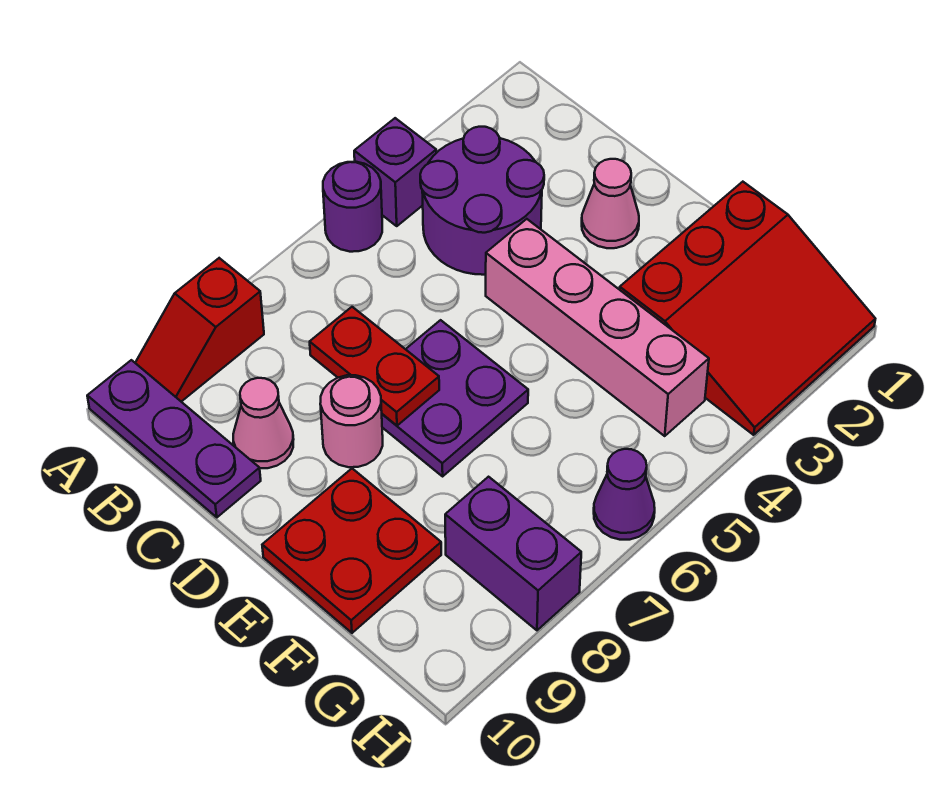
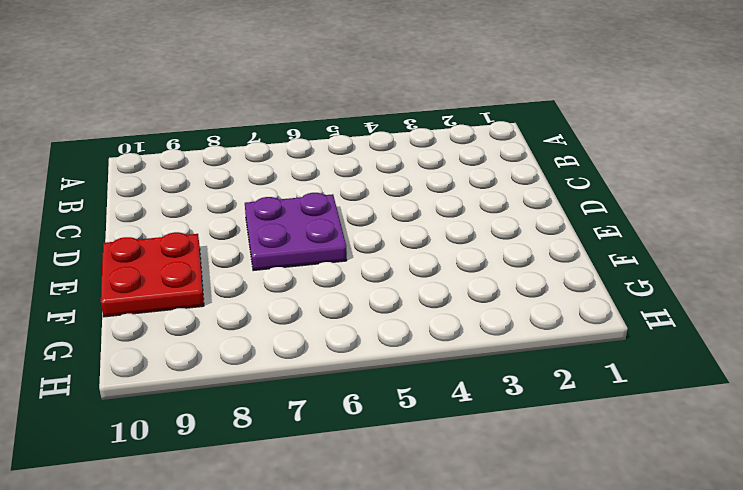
none -> purple brick A4 level 1
none -> purple round brick A5 level 1
none -> red slope A8:A9 level 1 top 8

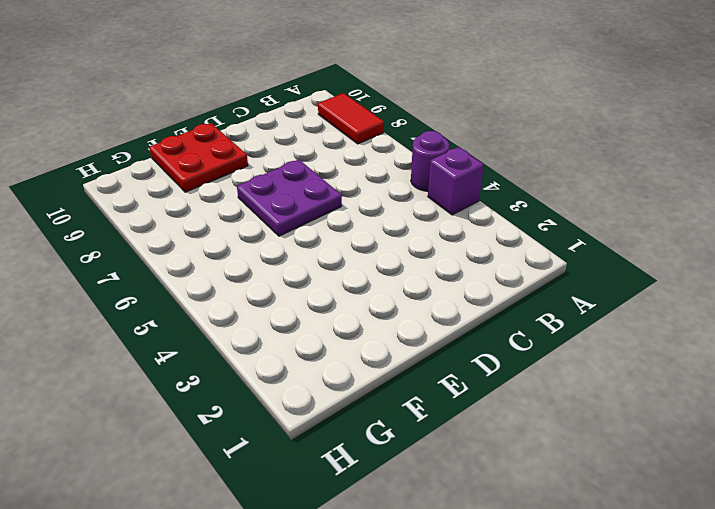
red tile A8:A9 level 1 -> red slope A8:A9 level 1 top 8
none -> purple plate A10:C10 level 1
none -> purple round brick B3:C4 level 1
none -> pink cone C9 level 1

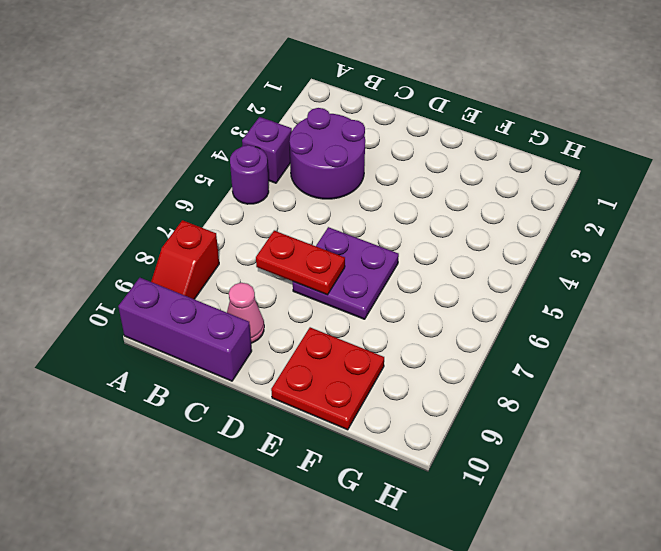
purple brick A10:C10 level 1 -> purple plate A10:C10 level 1
none -> pink cone D2 level 1
none -> pink brick D4:G4 level 1
none -> pink round brick D8 level 1

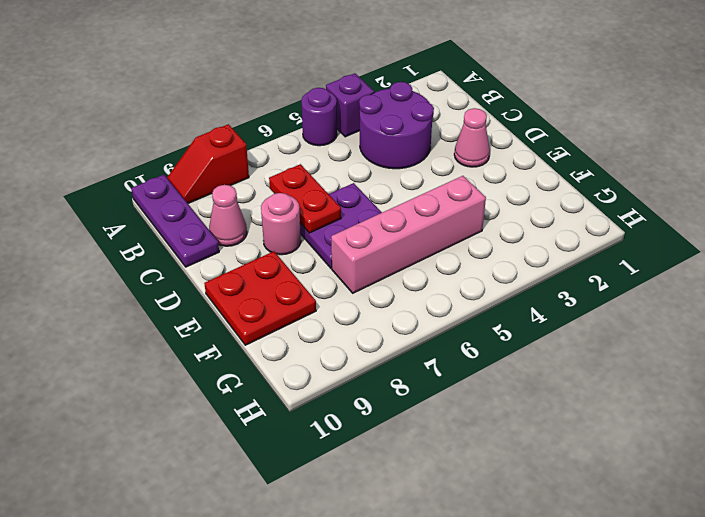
pink brick F4:F7 level 1 -> pink brick D4:G4 level 1
none -> red slope F1:H3 level 1 top F
none -> purple brick G8:H8 level 1
none -> purple cone H6 level 1

